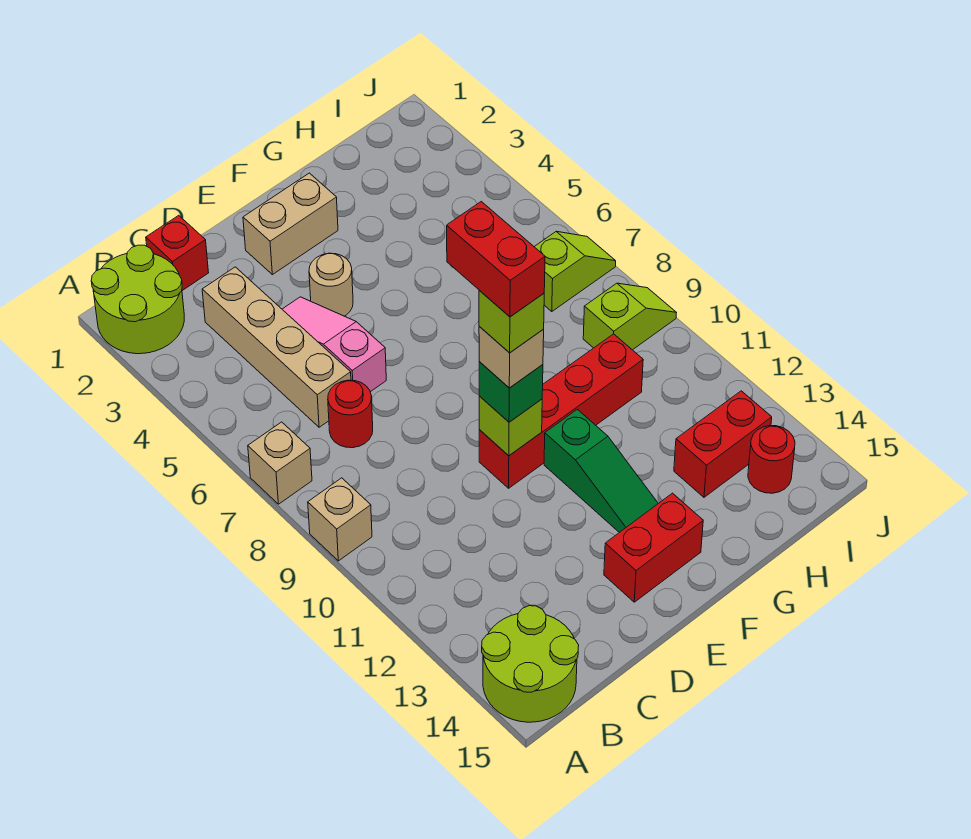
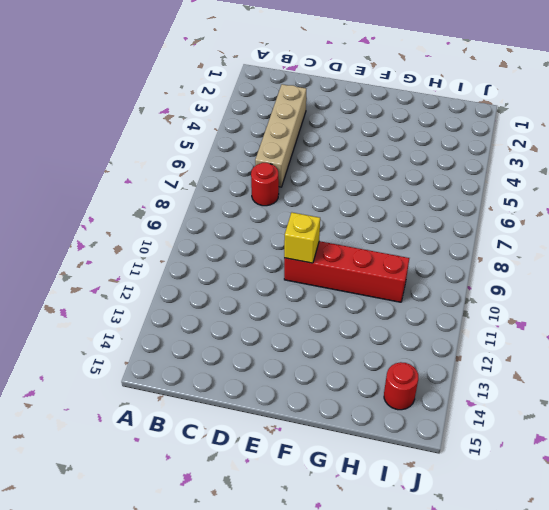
yellow brick E10 level 2 -> lime brick E10 level 2
none -> lime round brick A1:B2 level 1
none -> tan brick A7 level 1
none -> tan brick A9 level 1

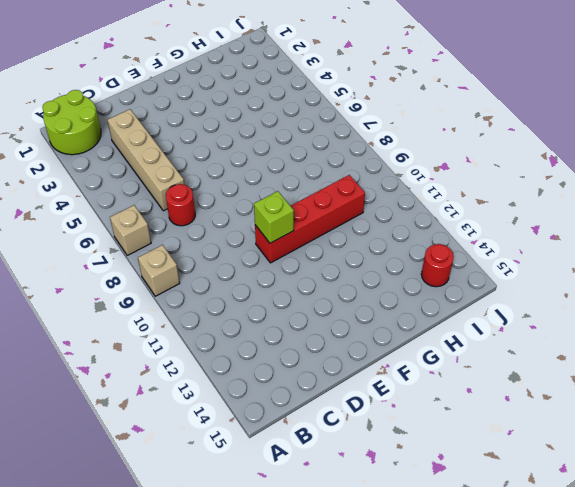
none -> lime round brick A14:B15 level 1
none -> red brick C1 level 1
none -> pink slope D4:D6 level 1 top 6

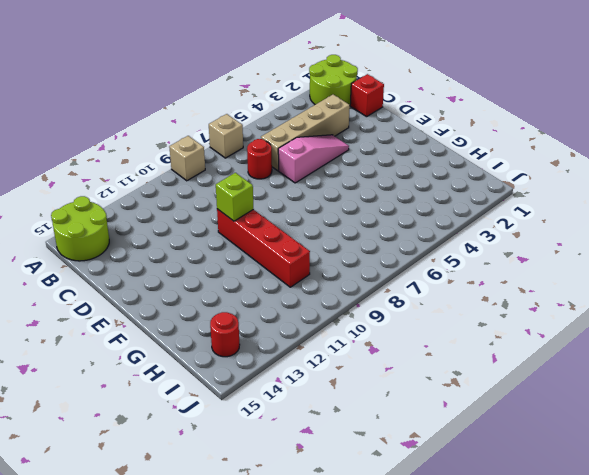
none -> tan brick E2:F2 level 1
none -> tan round brick E4 level 1
none -> red brick E14:F14 level 1

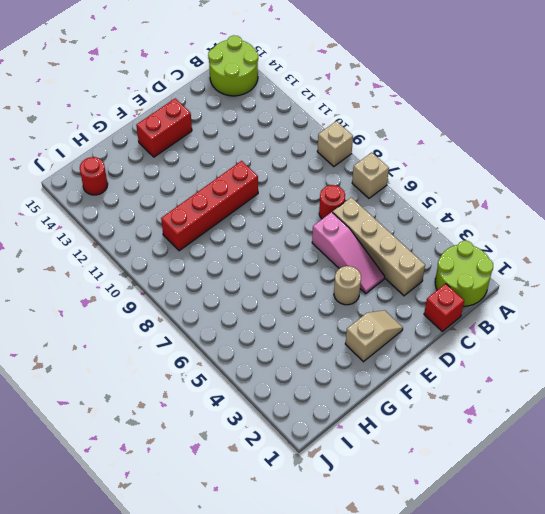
tan slope E2:F2 level 1 top F -> tan brick E2:F2 level 1
none -> green slope F11:F13 level 1 top 11
none -> red brick H13:I13 level 1
none -> lime slope I7:J7 level 1 top I

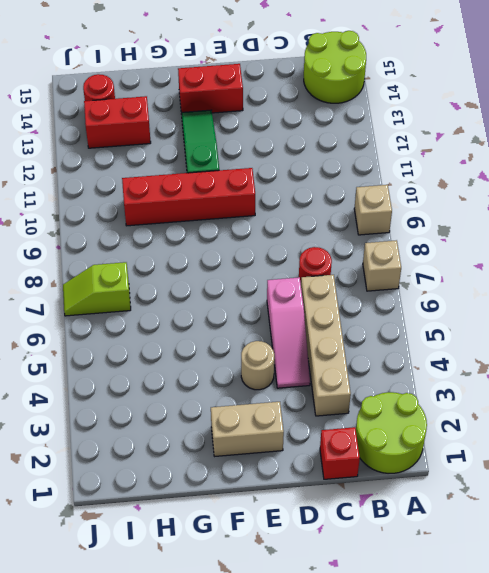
none -> lime slope I9:J9 level 1 top I
none -> lime brick E10 level 2
none -> green brick E10 level 3

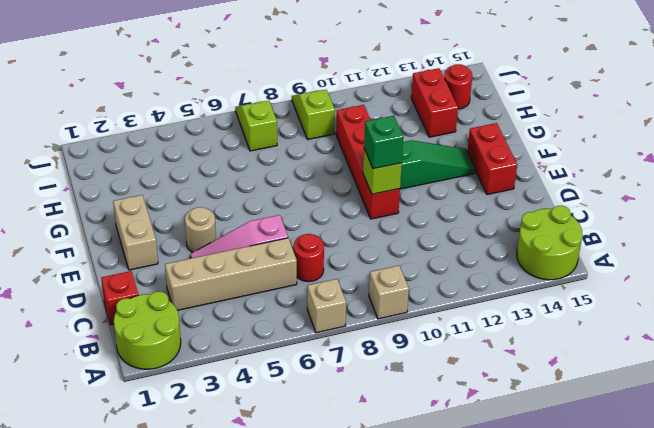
none -> tan brick E10 level 4
none -> lime brick E10 level 5
none -> red brick E9:E10 level 6

